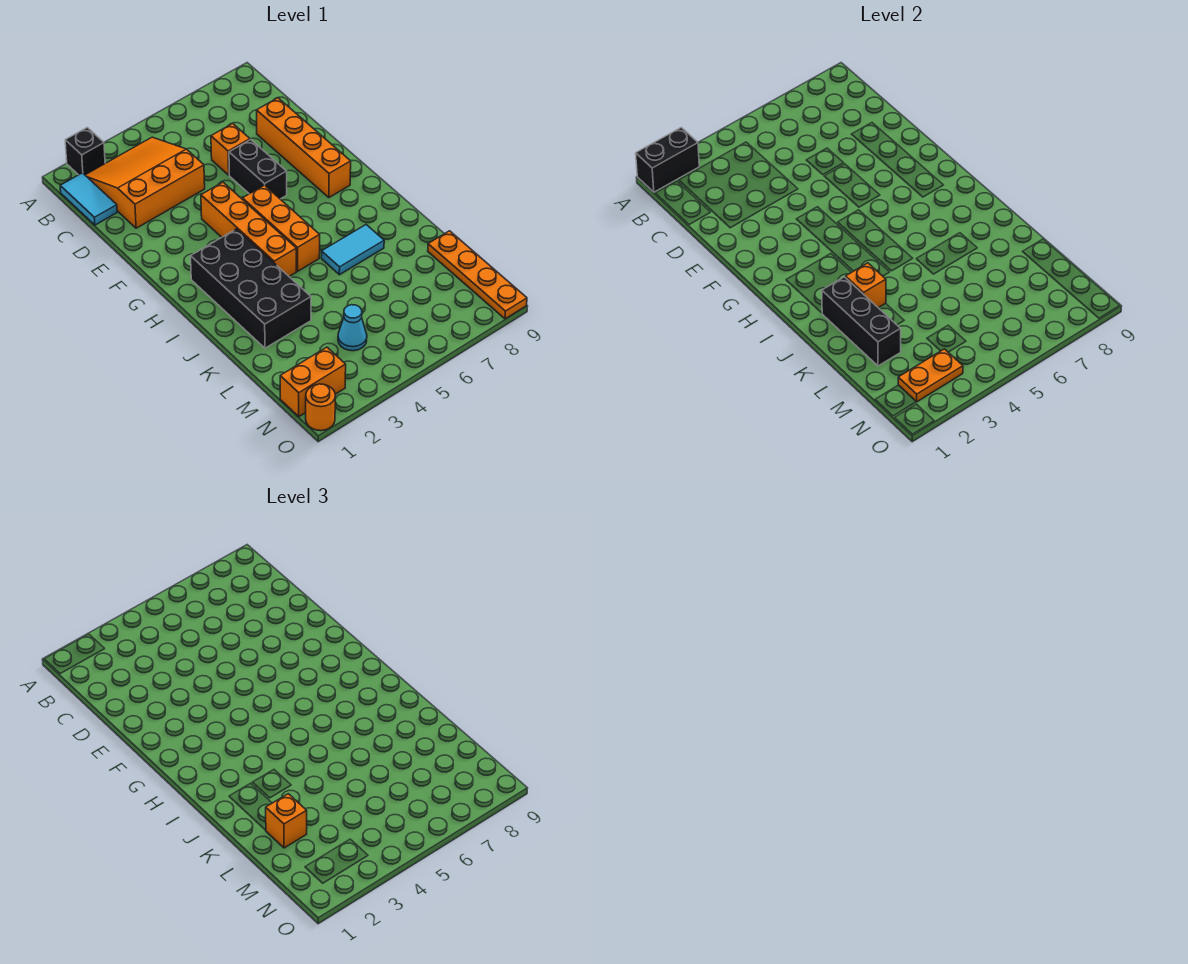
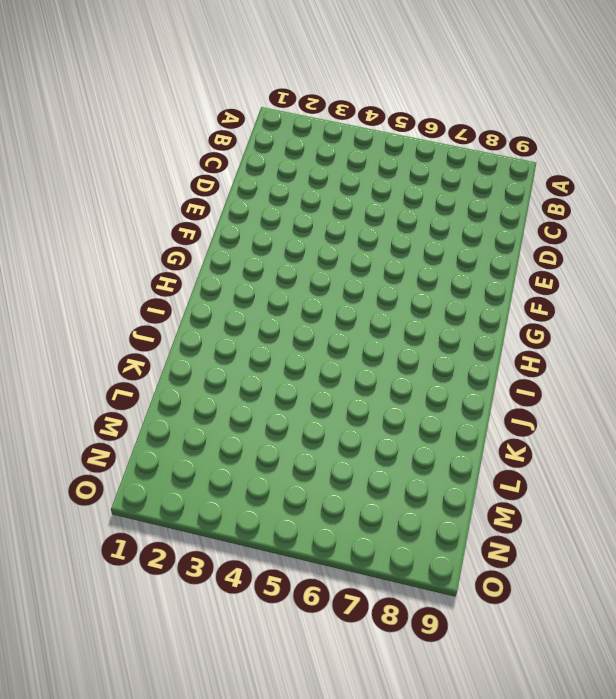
none -> black brick A2 level 1
none -> cyan tile B1:C1 level 1
none -> orange slope B2:D4 level 1 top D

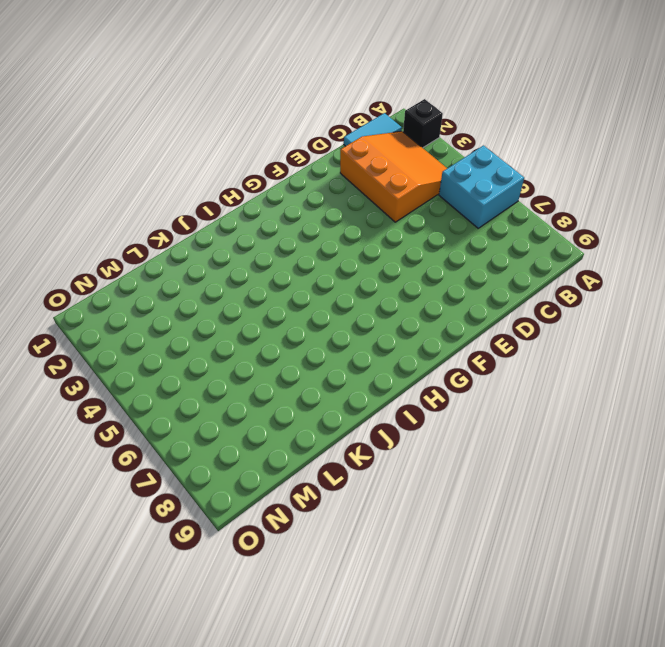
cyan brick A5:B6 level 1 -> none
none -> orange brick D6 level 1
none -> orange brick D8:G8 level 1
none -> black brick E6:F6 level 1

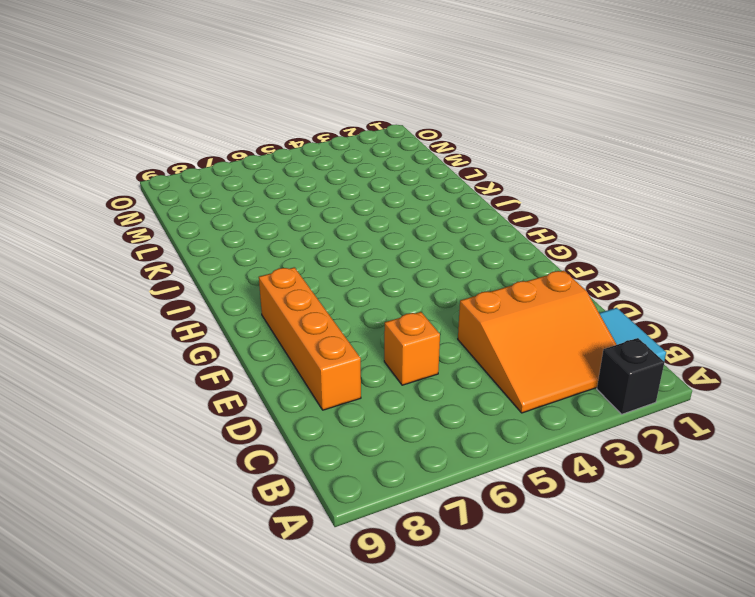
none -> black brick E6:F6 level 1
none -> orange brick F4:I4 level 1
none -> orange brick G5:I5 level 1

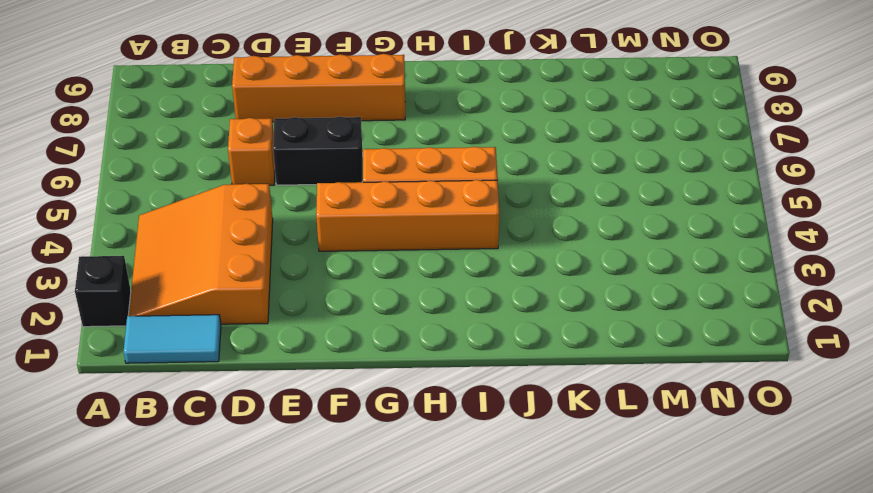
none -> black brick H2:K3 level 1
none -> cyan tile J6:J7 level 1
none -> orange plate L9:O9 level 1

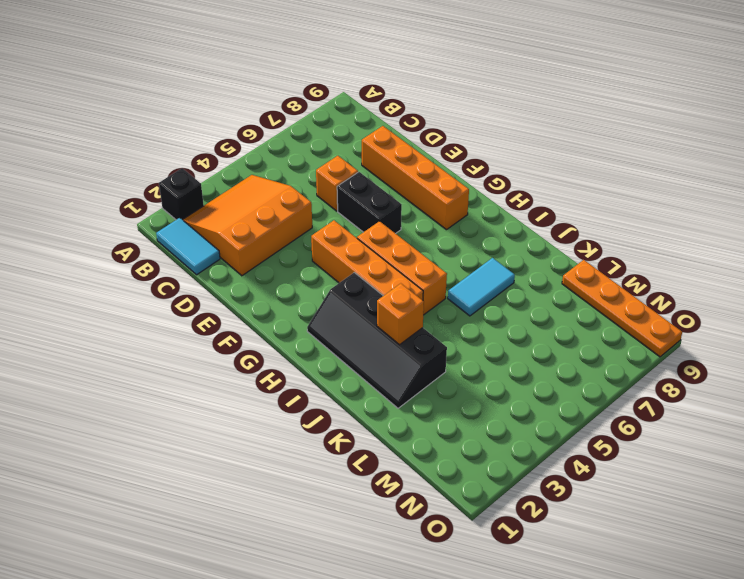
black slope H2:K3 level 1 top 3 -> black brick H2:K3 level 1
none -> cyan cone M4 level 1
none -> orange brick N1:N2 level 1
none -> orange round brick O1 level 1

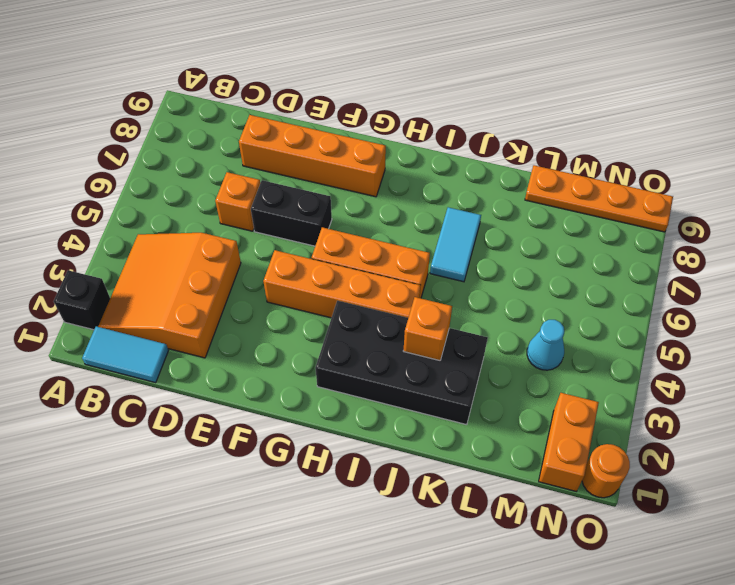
none -> black brick A1:A2 level 2
none -> black brick J2:L2 level 2
none -> orange plate N2:N3 level 2

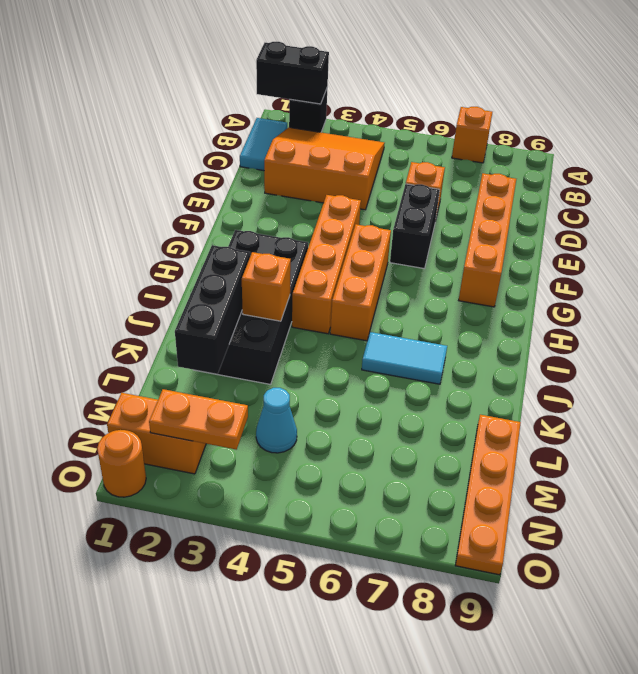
orange brick A7 level 1 -> orange brick L2 level 3

